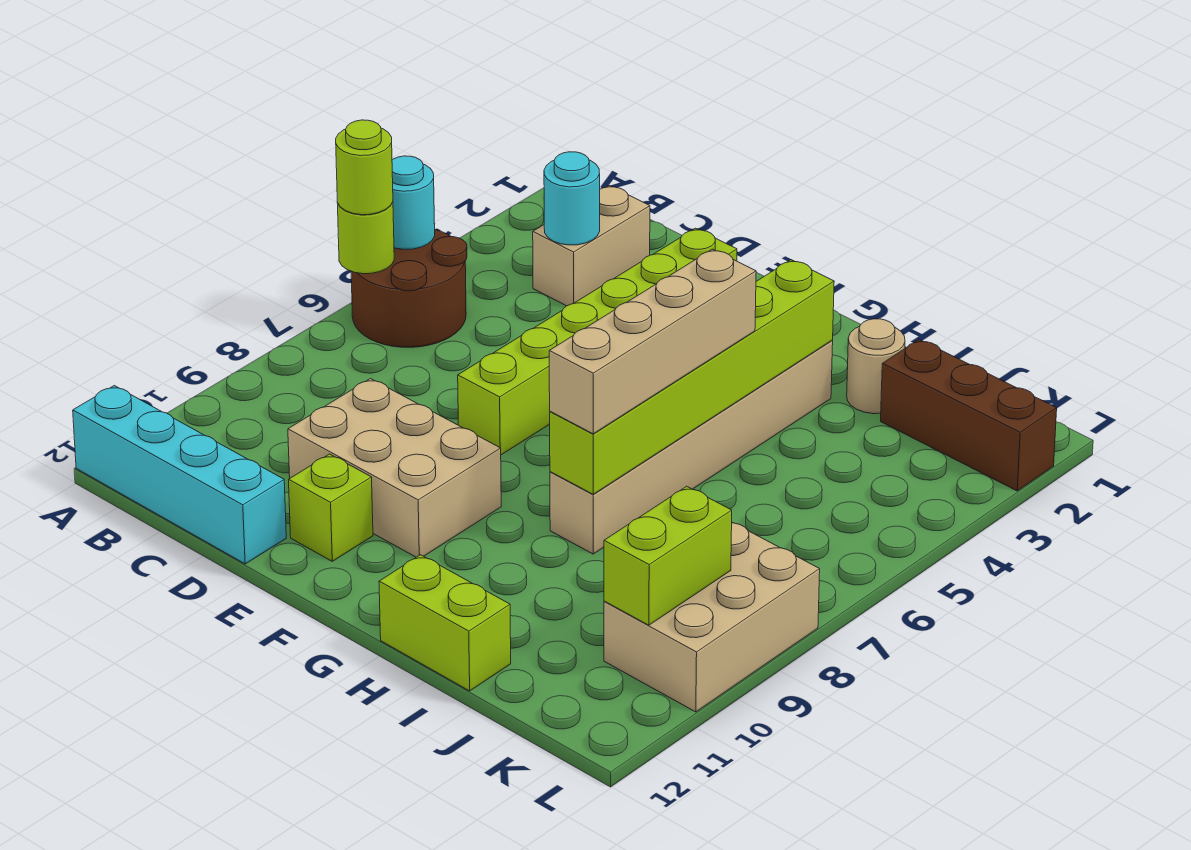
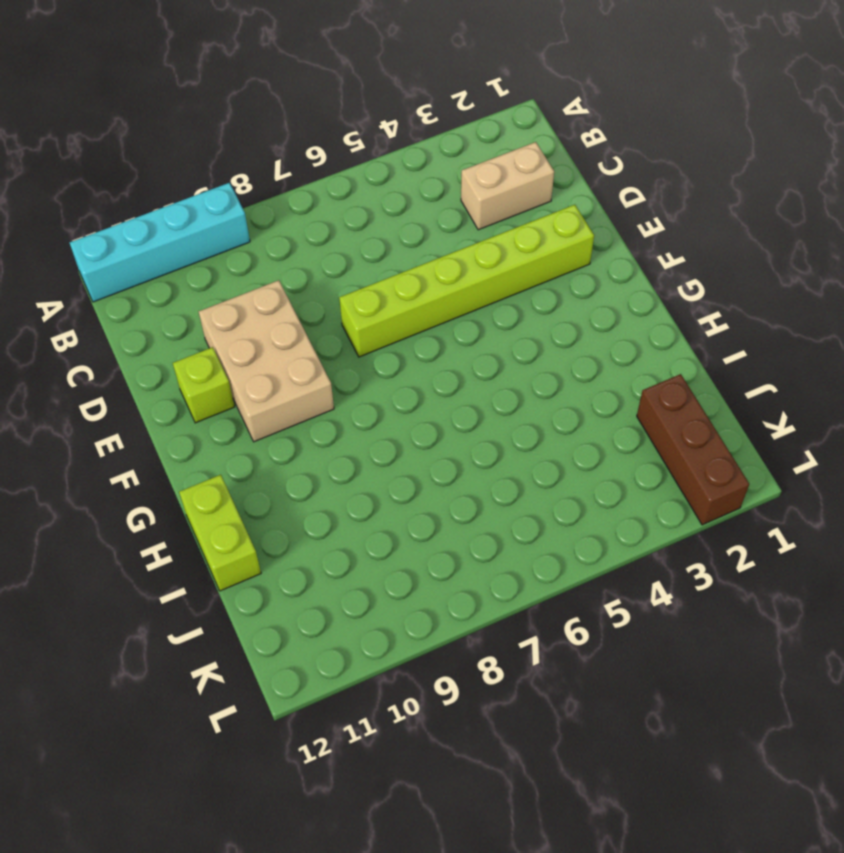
cyan brick A9:A12 level 1 -> cyan brick A12:D12 level 1
none -> brown round brick A5:B6 level 1
none -> tan brick H3:H8 level 1
none -> tan round brick I2 level 1

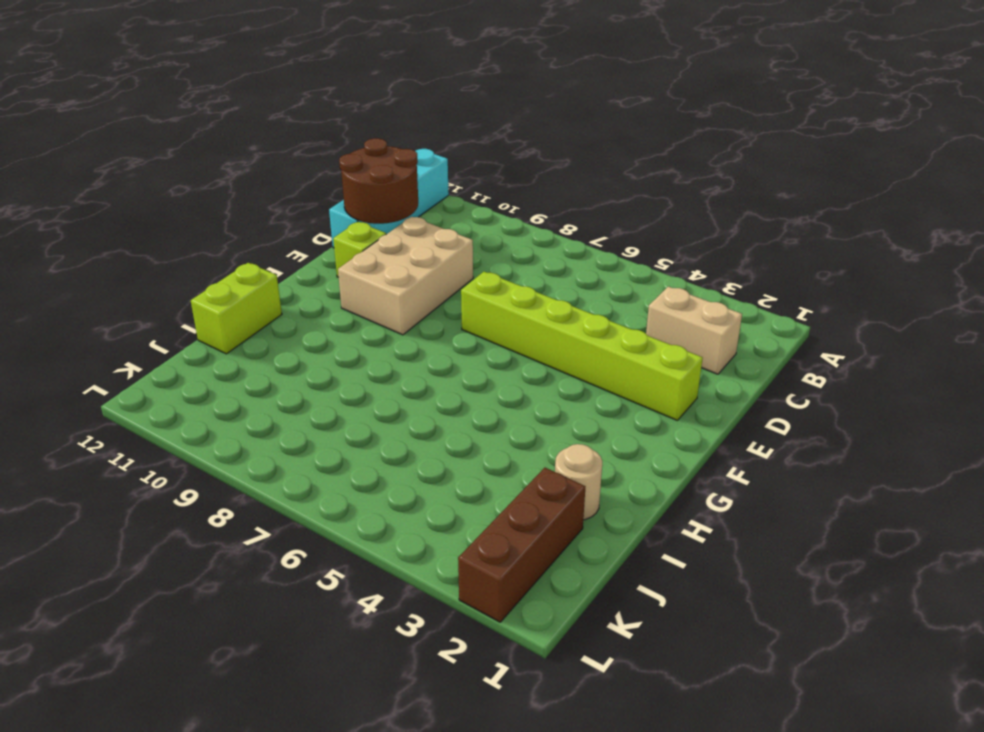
brown round brick C11:D12 level 2 -> brown round brick A5:B6 level 1
none -> tan brick H3:H8 level 1
none -> tan brick K8:L10 level 1
none -> cyan round brick A5 level 2

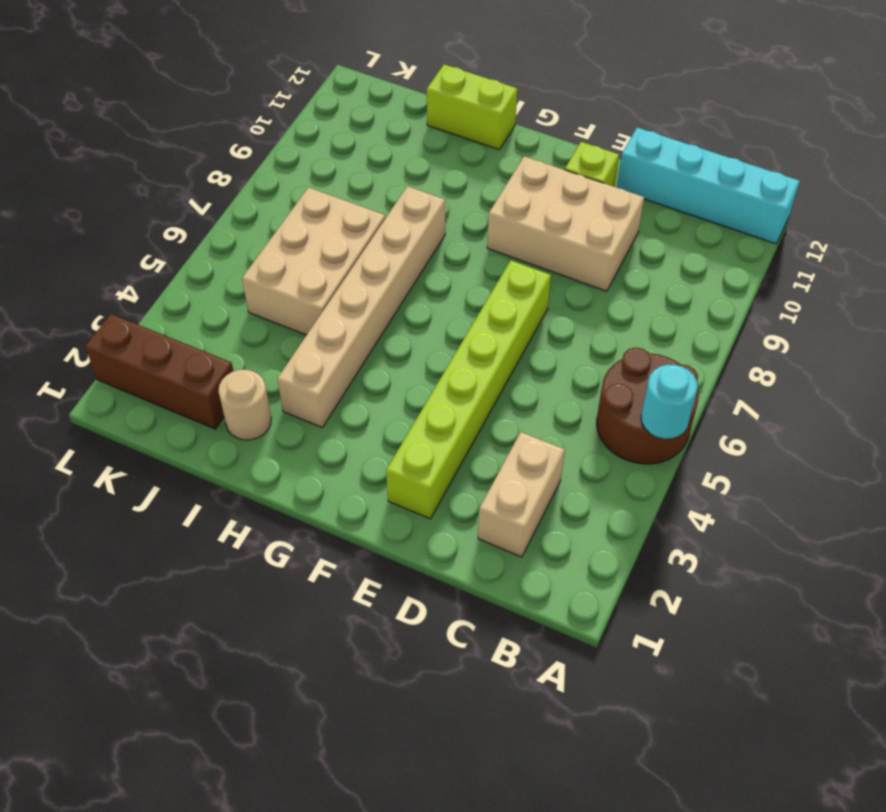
tan brick I5:J7 level 1 -> tan brick K8:L10 level 1
none -> lime round brick A6 level 2
none -> cyan round brick C3 level 2
none -> lime brick H3:H8 level 2

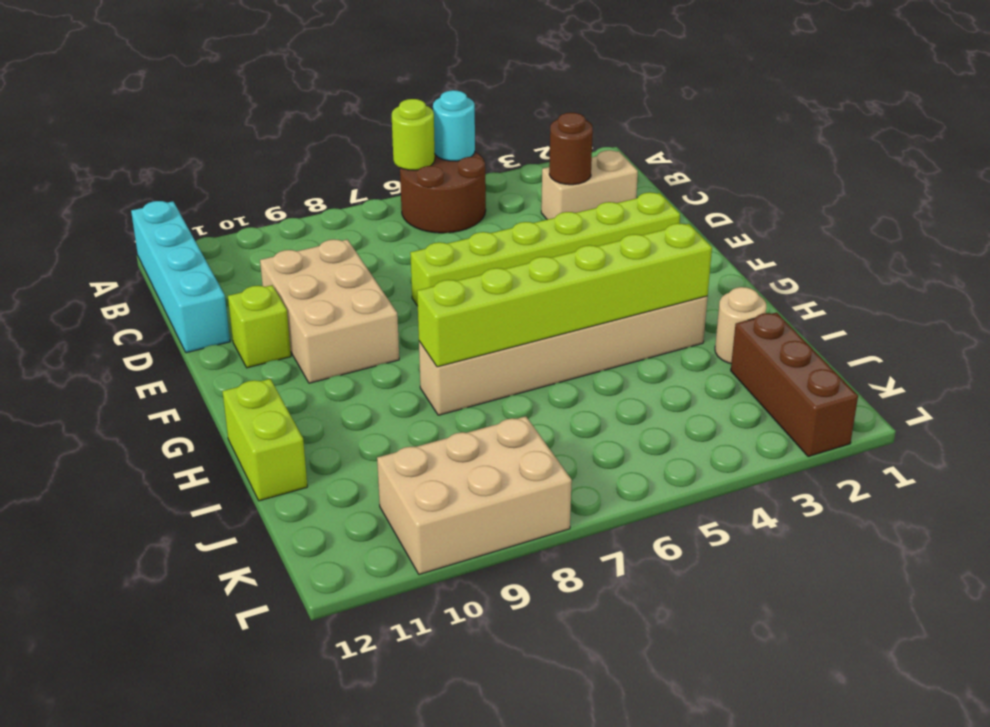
brown round brick C3 level 2 -> cyan round brick C3 level 2
none -> lime brick K9:K10 level 2
none -> lime round brick A6 level 3
none -> tan brick H5:H8 level 3

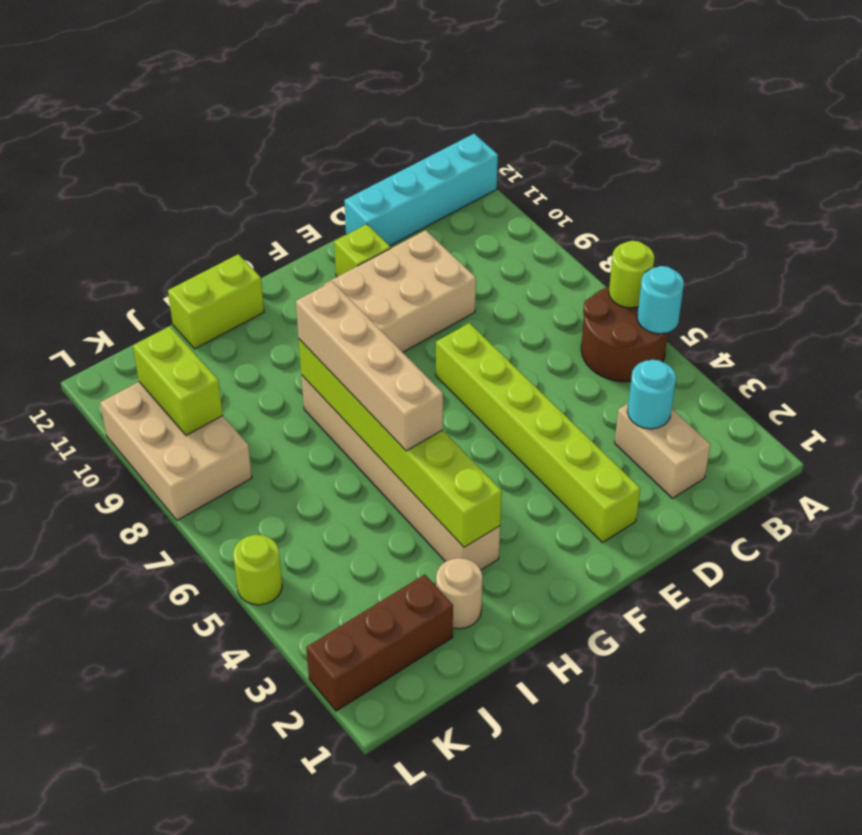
lime round brick L5 level 1 -> lime round brick A6 level 3

